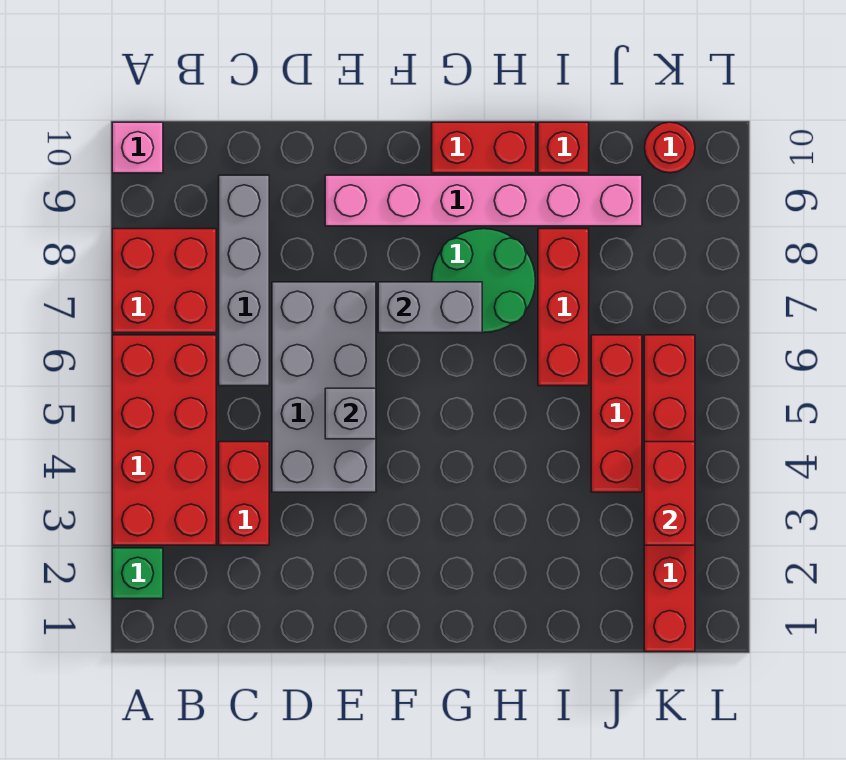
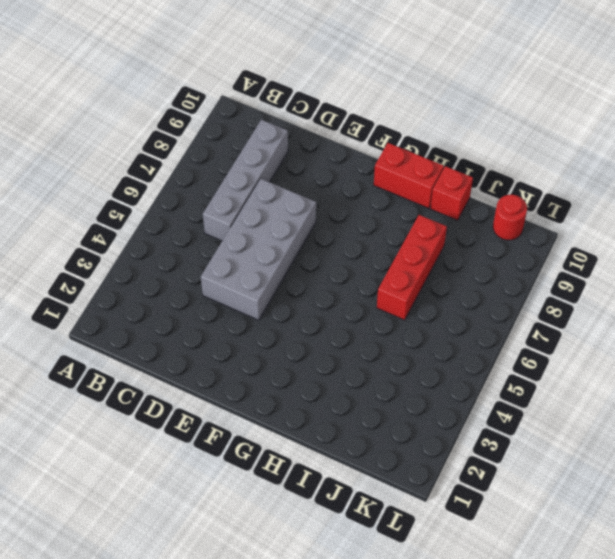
none -> green brick A2 level 1
none -> red brick A3:B6 level 1
none -> red brick A7:B8 level 1

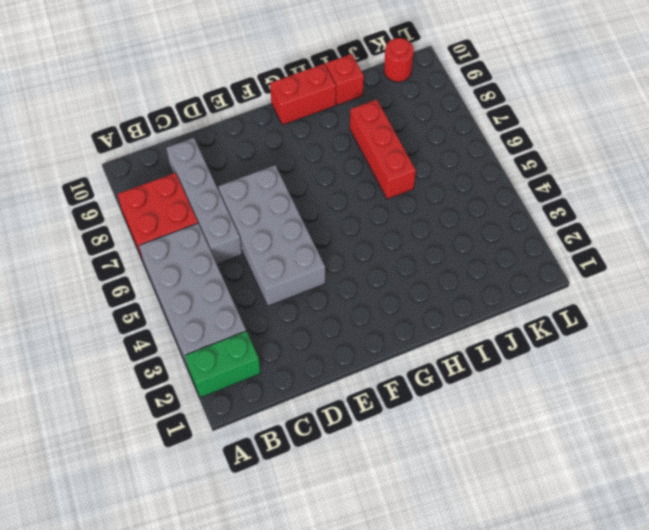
green brick A2:B2 level 1 -> green brick A2 level 1
grey brick A3:B6 level 1 -> red brick A3:B6 level 1
none -> pink brick A10 level 1
none -> red brick C3:C4 level 1
none -> pink brick E9:J9 level 1

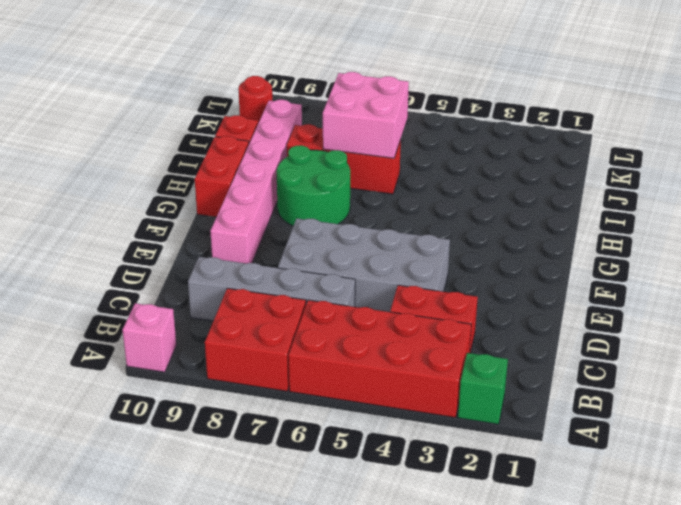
pink brick I6:J7 level 2 -> none
none -> red brick J4:J6 level 1
none -> red brick K1:K6 level 1
none -> grey brick E5 level 2

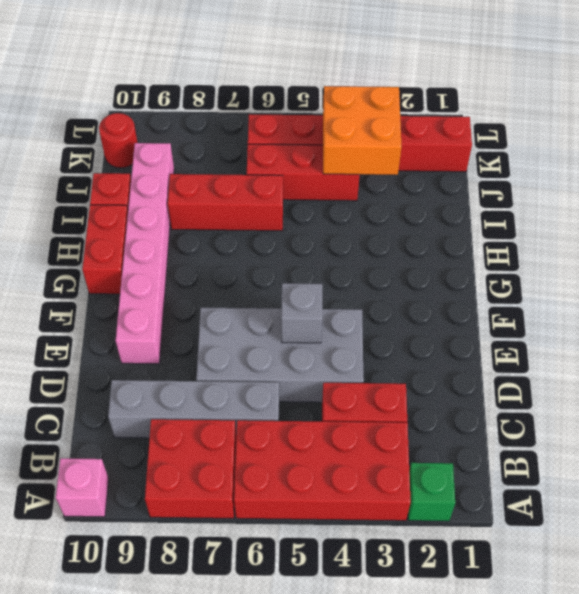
orange brick J3:K4 level 2 -> red brick K3:K4 level 2
none -> green round brick G7:H8 level 1
none -> grey brick F7:G7 level 2

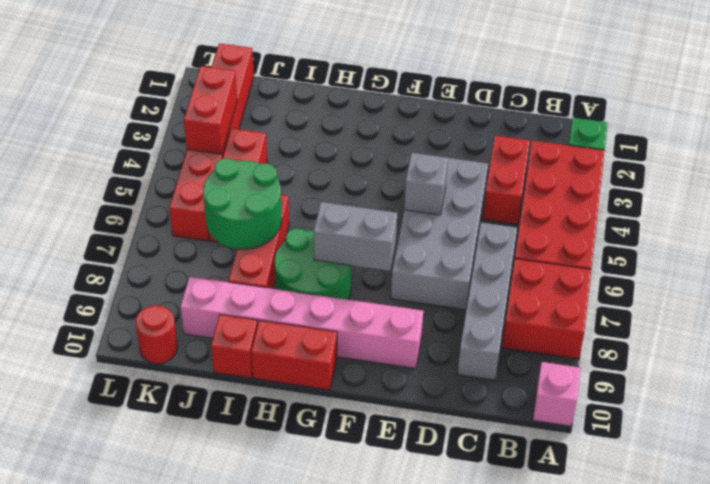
green round brick I6:J7 level 2 -> none

